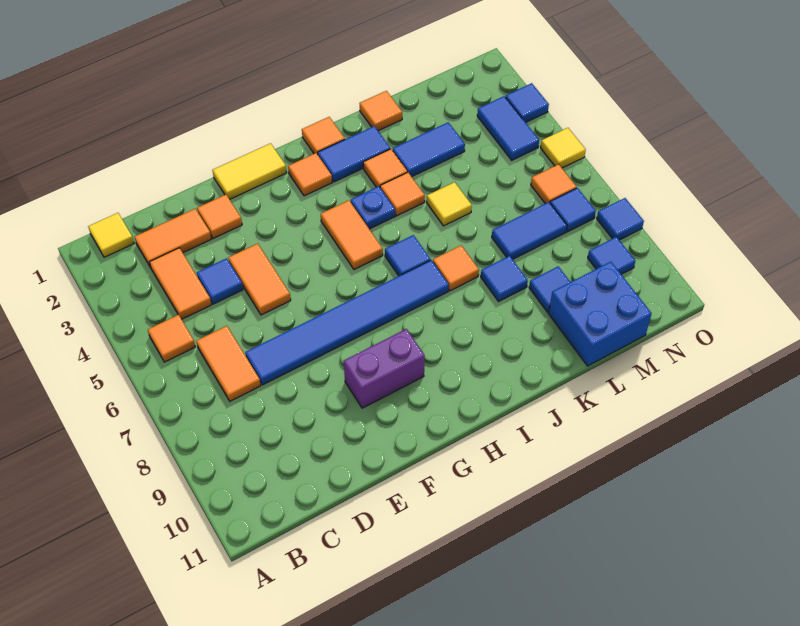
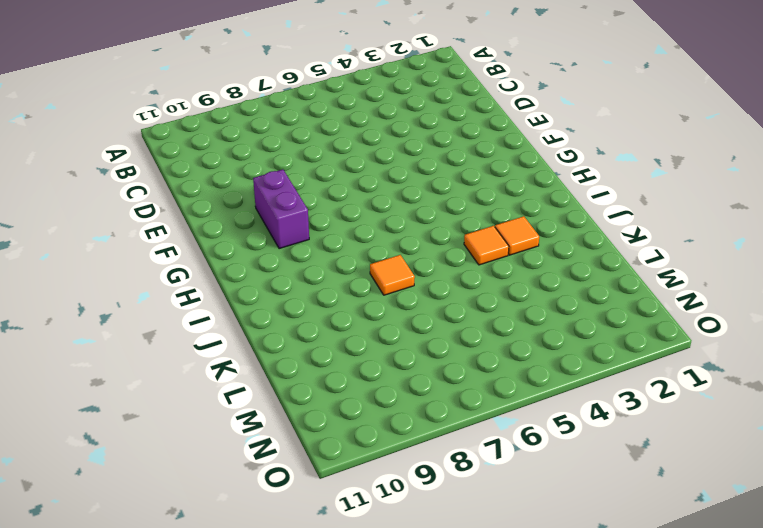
none -> yellow tile B1 level 1
none -> orange tile B5 level 1
none -> orange tile C2:D2 level 1
none -> orange tile C3:C4 level 1

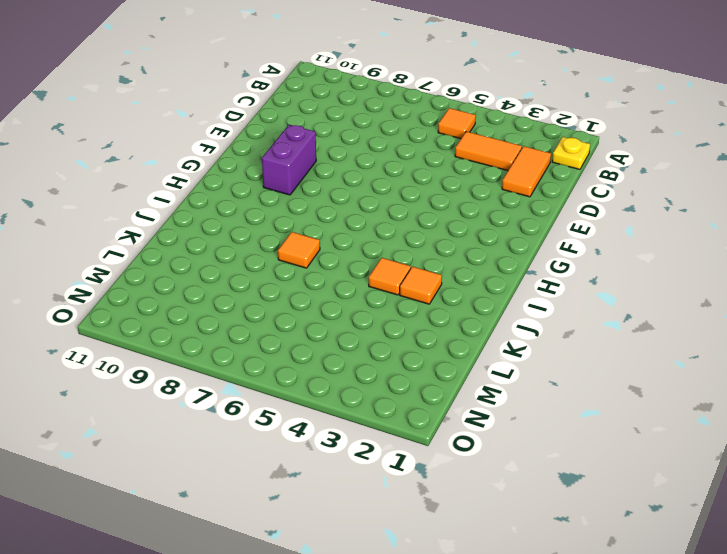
yellow plate B1 level 1 -> yellow tile B1 level 1
none -> orange tile C6:C7 level 1
none -> blue tile D4 level 1
none -> blue tile D7:I7 level 1
none -> orange tile E2 level 1

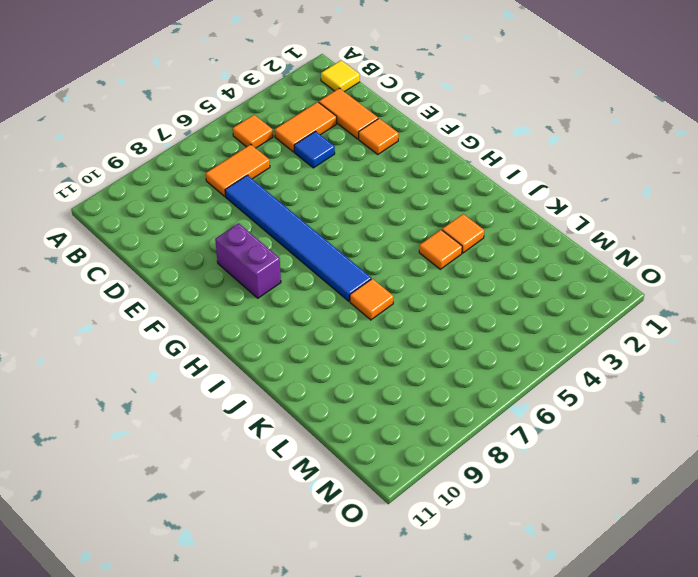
none -> orange tile E4:E5 level 1
none -> yellow tile F1:G1 level 1
none -> orange tile H2 level 1
none -> orange tile H4:H5 level 1

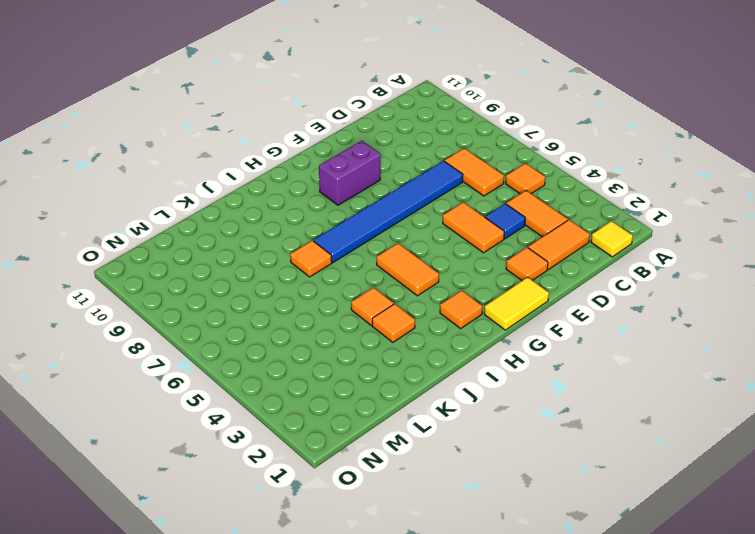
none -> orange tile I1 level 1
none -> blue tile I2:J2 level 1
none -> blue plate I4 level 1
none -> blue tile I6 level 1

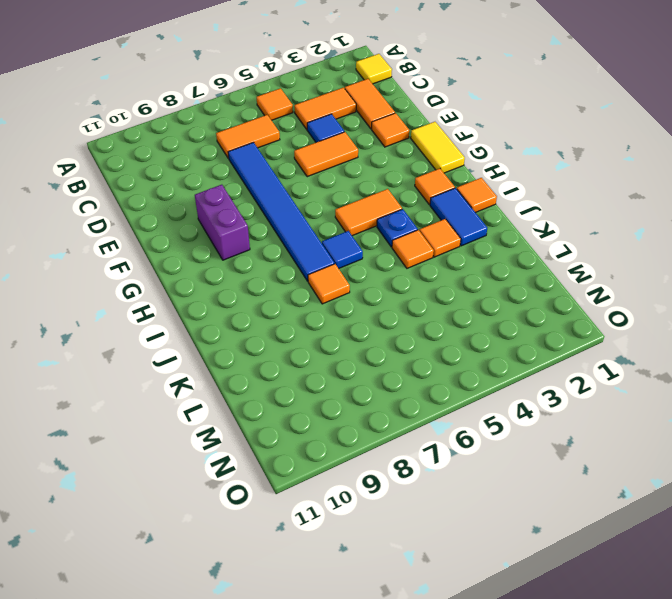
none -> orange tile K1 level 1
none -> blue tile K3:L3 level 1
none -> yellow tile K5 level 1
none -> blue tile K8 level 1

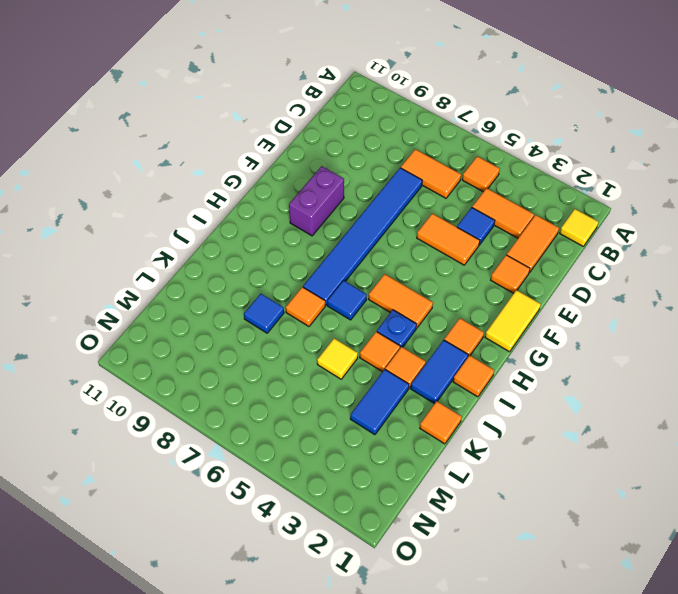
none -> blue tile L7:M7 level 1
none -> blue tile L9 level 1
none -> blue brick L10:M11 level 1
none -> blue tile N3:N4 level 1

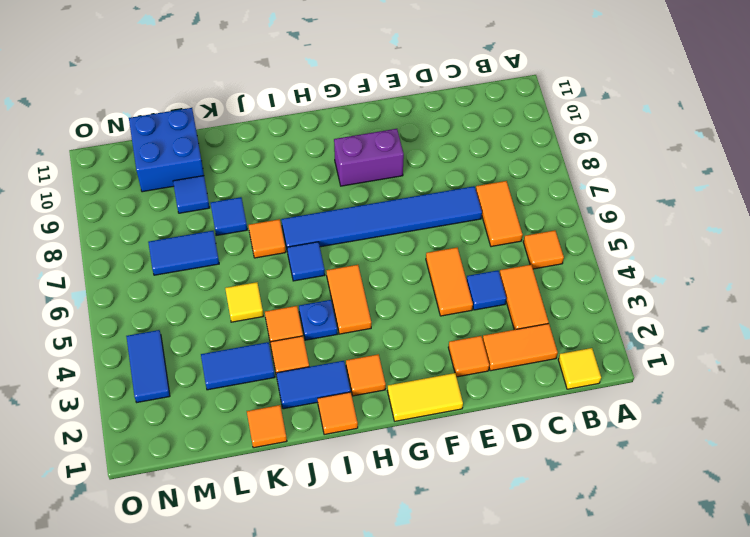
none -> orange tile N6 level 1
none -> blue tile N7 level 1
none -> blue tile N9 level 1
none -> blue tile O3 level 1

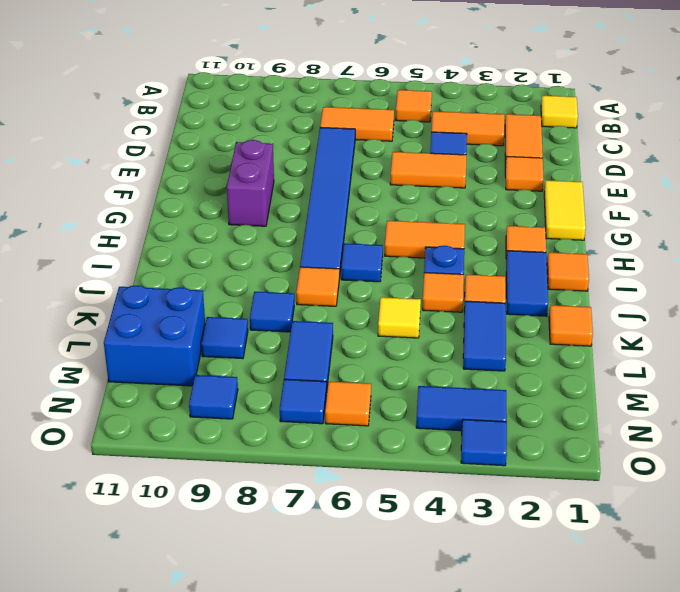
none -> yellow tile O5 level 1
none -> blue tile O8 level 1

